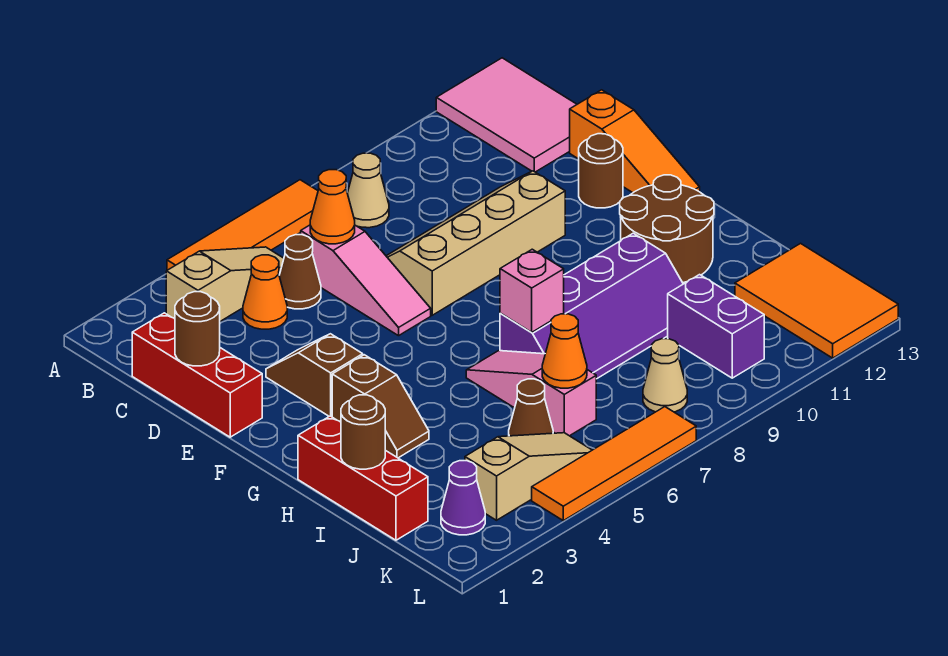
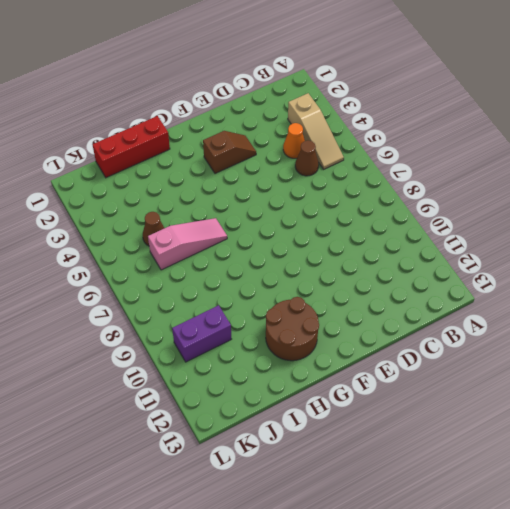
none -> orange tile A4:A7 level 1
none -> pink tile A12:C13 level 1
none -> tan cone B8 level 1

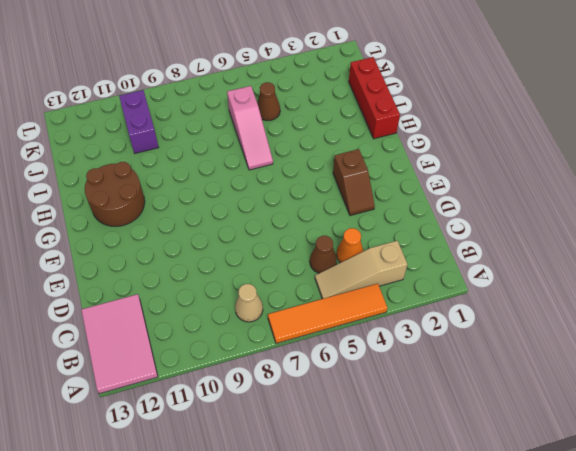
none -> red brick C1:E1 level 1
none -> pink slope C6:E6 level 1 top C
none -> tan slope D7:E10 level 1 top E

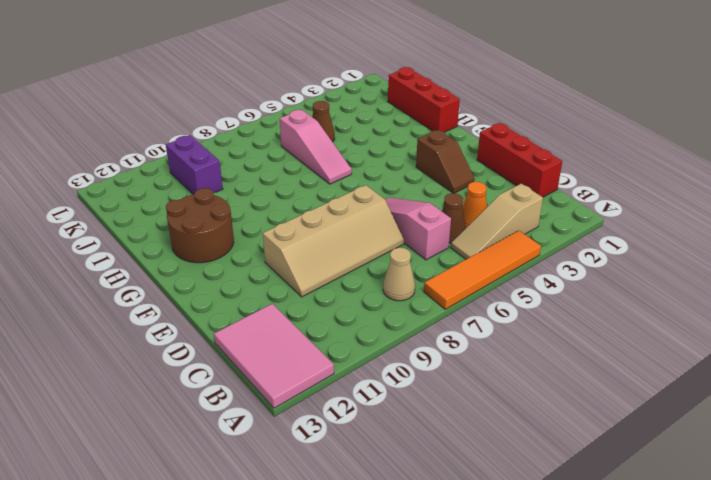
none -> orange slope D13:F13 level 1 top D
none -> brown round brick E12 level 1
none -> brown slope G3:H3 level 1 top G

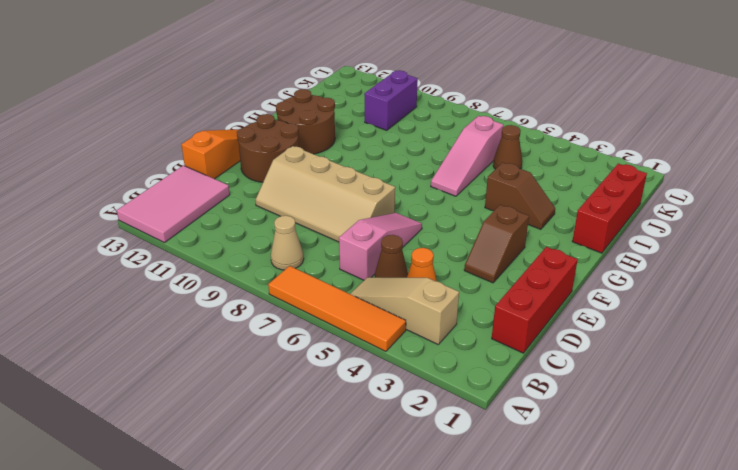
brown round brick E11:F12 level 1 -> brown round brick E12 level 1
brown slope H3:H4 level 1 top 4 -> brown slope G3:H3 level 1 top G
none -> purple slope H7:I10 level 1 top H
none -> orange tile J12:L13 level 1
none -> purple cone K2 level 1

